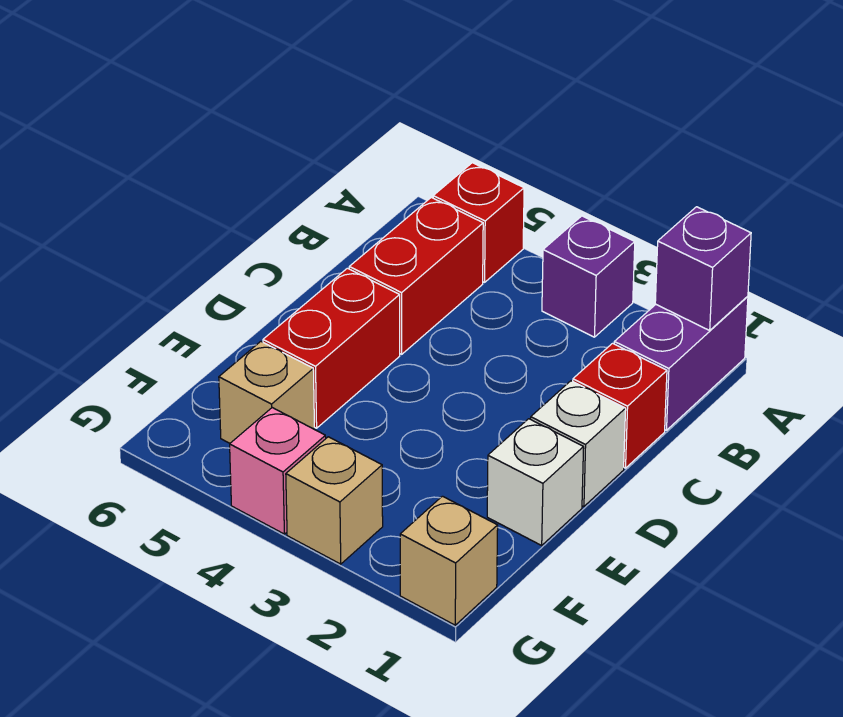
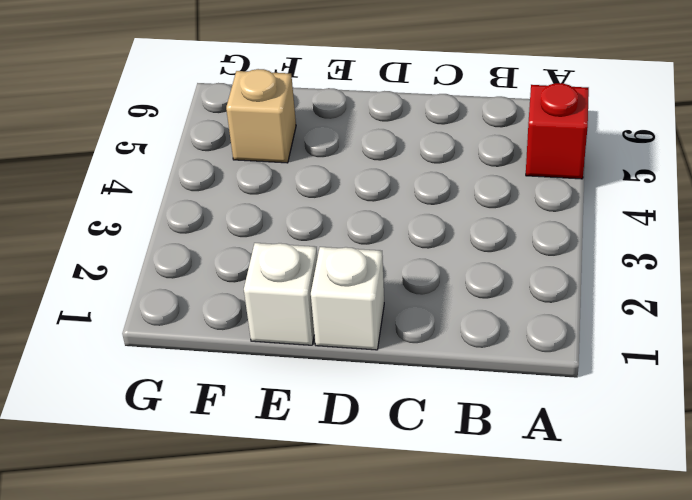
none -> purple brick A1:B1 level 1
none -> purple brick A3 level 1
none -> red brick B5:C5 level 1

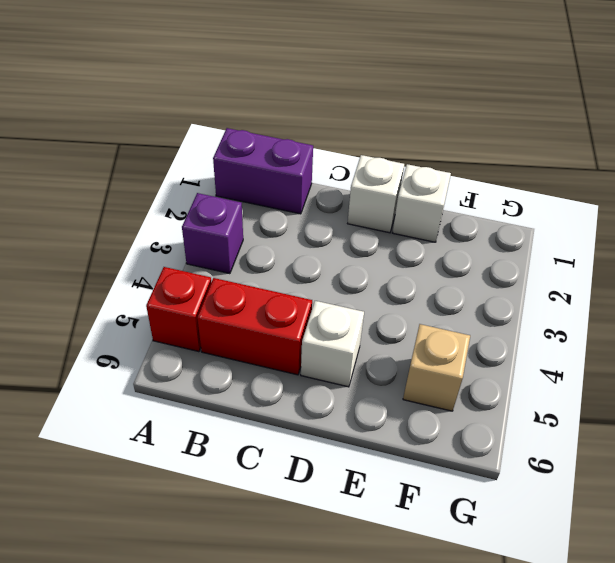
white brick D5 level 1 -> red brick D5:E5 level 1
none -> red brick C1 level 1
none -> tan brick G1 level 1
none -> tan brick G3 level 1

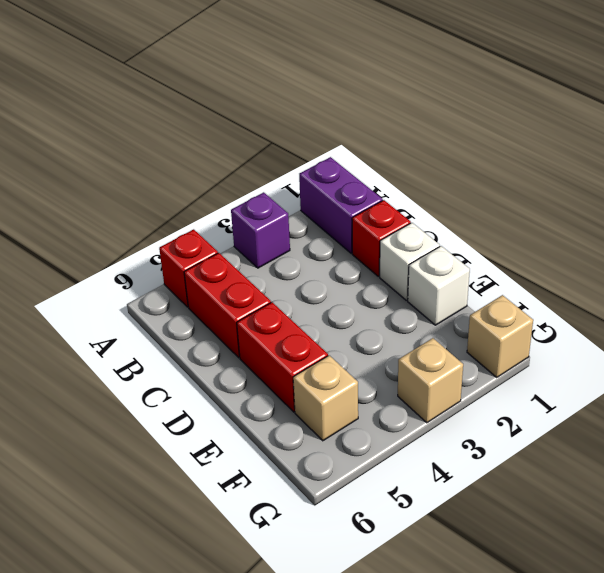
none -> pink brick G4 level 1
none -> purple brick A1 level 2

